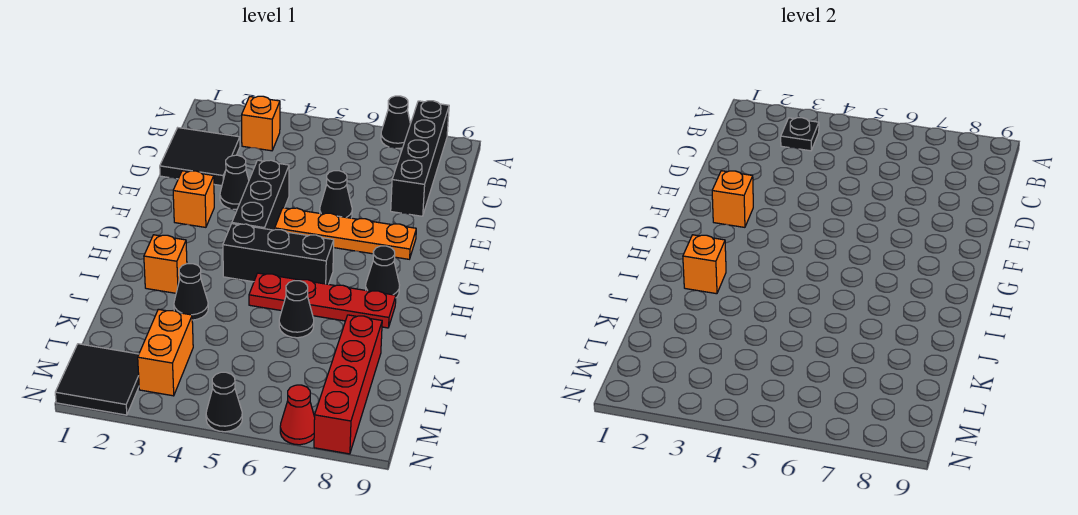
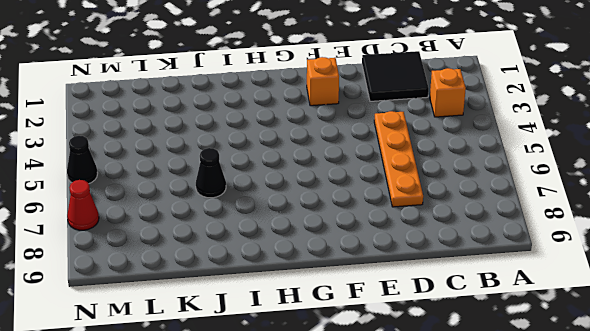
orange plate D4:D7 level 1 -> orange plate F5:F8 level 1
none -> black cone A7 level 1
none -> black brick A8:D8 level 1
none -> black cone E3 level 1

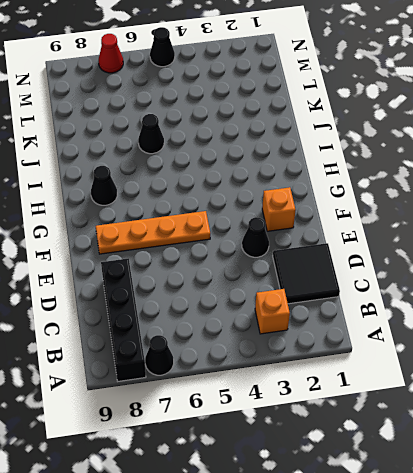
none -> black brick E4:G4 level 1
none -> black cone E6 level 1
none -> black brick H4:H6 level 1

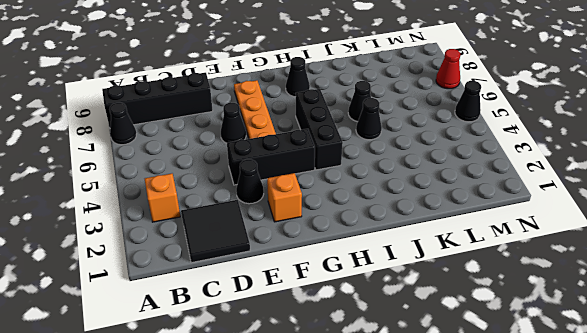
black cone J5 level 1 -> black cone J3 level 1
none -> orange brick I2 level 1
none -> red plate I5:I8 level 1
none -> red brick K8:N8 level 1

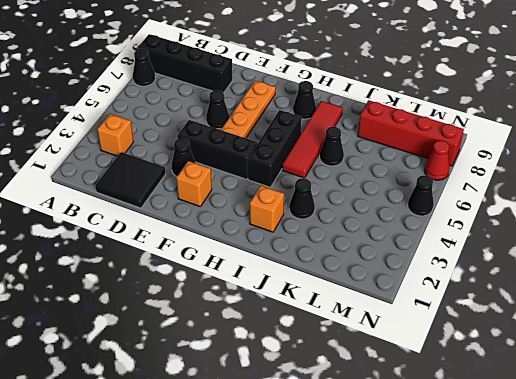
red tile I5:I8 level 1 -> red plate I5:I8 level 1
none -> orange brick L3:M3 level 1
none -> black tile M1:N2 level 1
none -> black plate B3 level 2

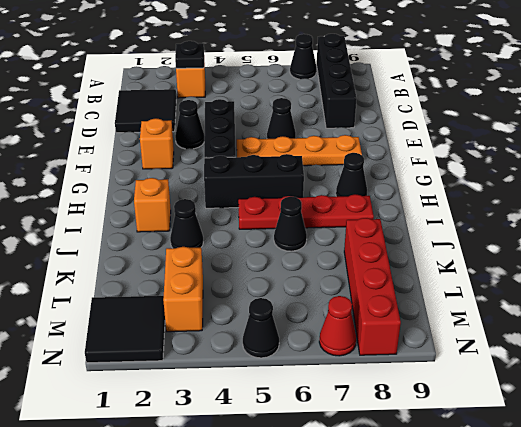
none -> orange brick F2 level 2
none -> orange brick I2 level 2

